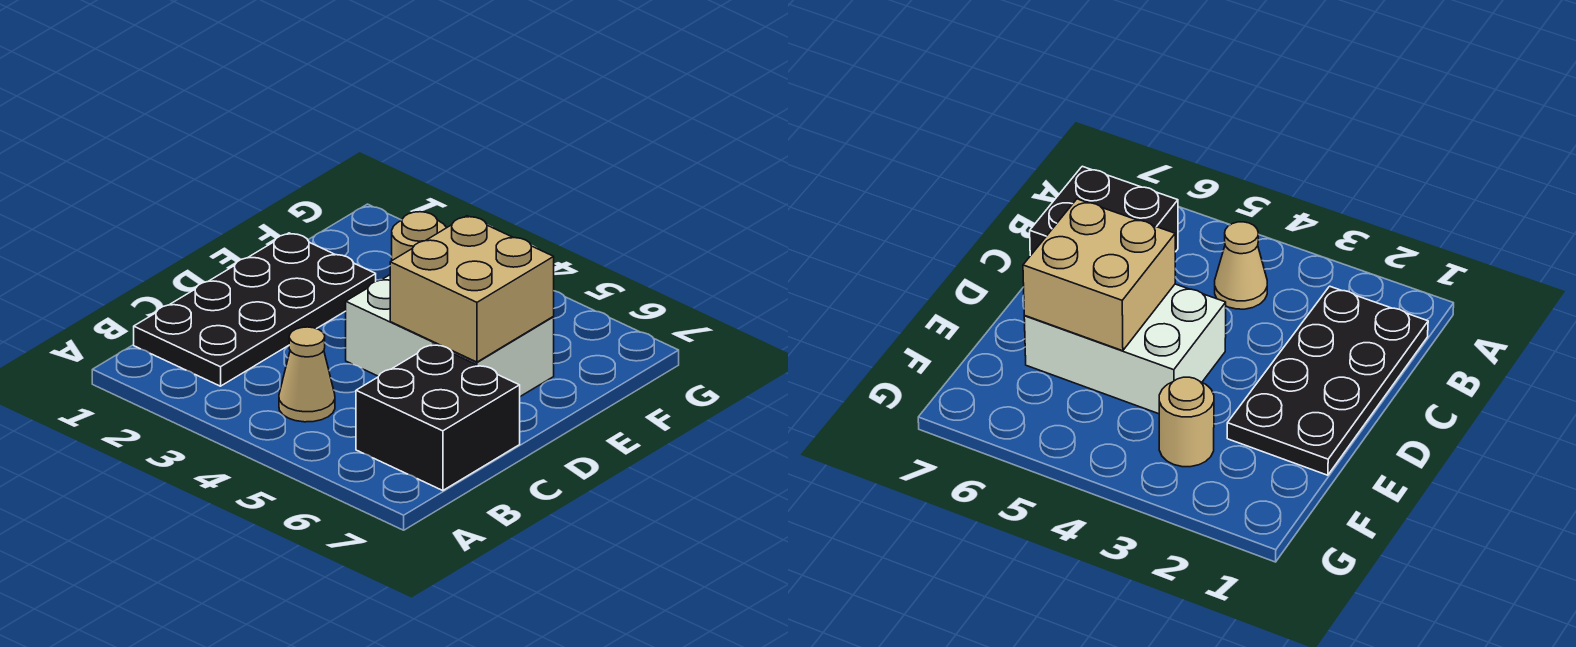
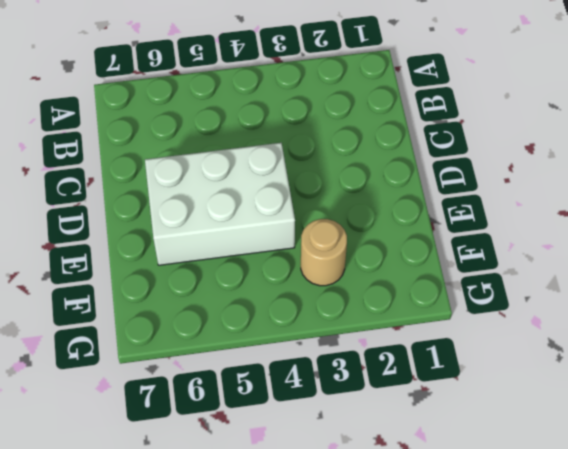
none -> black plate B1:E2 level 1
none -> tan cone B4 level 1

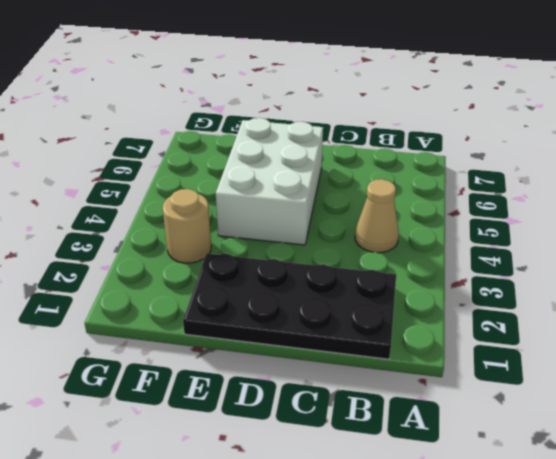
none -> black brick B6:C7 level 1
none -> tan brick D5:E6 level 2

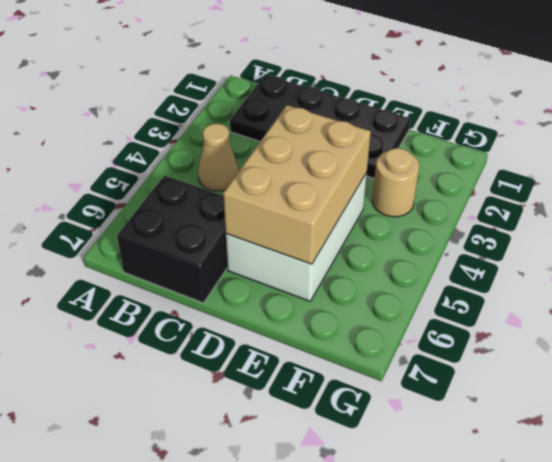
tan brick D4:E6 level 2 -> tan brick D5:E6 level 2

